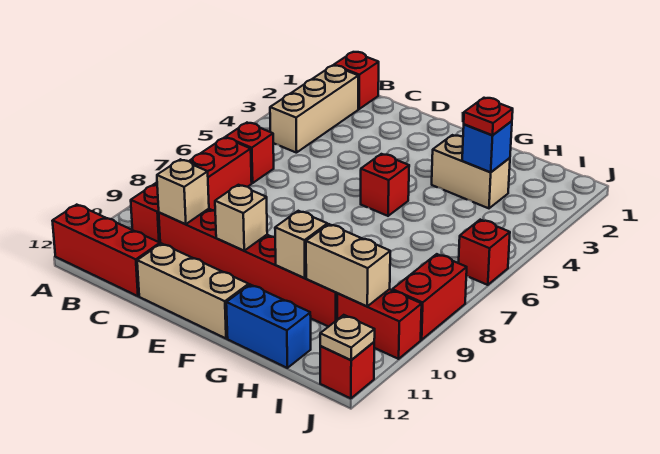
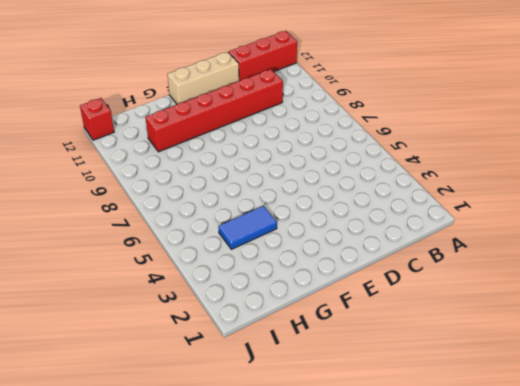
blue tile G4:H4 level 1 -> none
none -> red brick B1 level 1
none -> tan brick B2:B4 level 1
none -> red brick B6 level 1

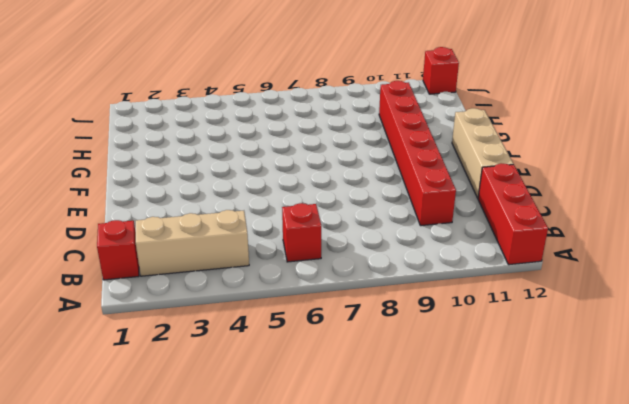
none -> red brick B7:B10 level 1
none -> red brick F5 level 1
none -> tan brick G3:H3 level 1

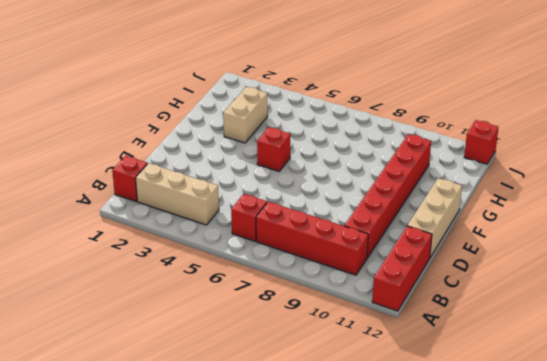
none -> blue brick G12:H12 level 1
none -> red brick I10:J10 level 1
none -> red brick J6 level 1

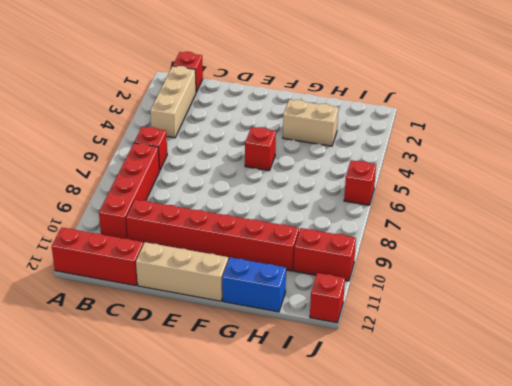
none -> red brick J8:J9 level 1
none -> tan brick C10 level 2
none -> tan brick E10 level 2

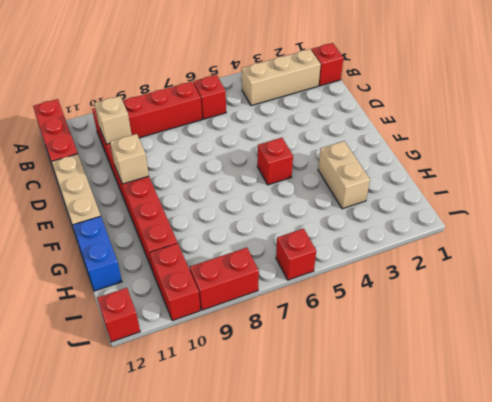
none -> tan brick G10 level 2
none -> blue brick H3 level 2
none -> tan brick H10:I10 level 2

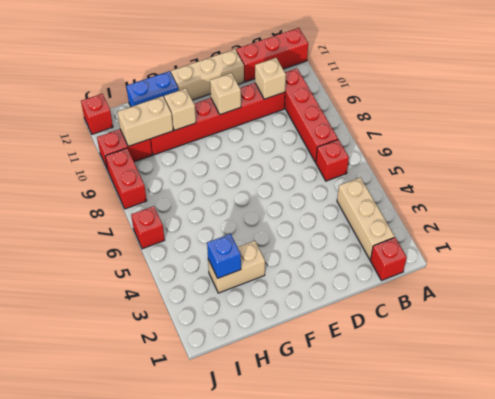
none -> red brick F5 level 1
none -> tan plate J12 level 2
none -> red plate H3 level 3

